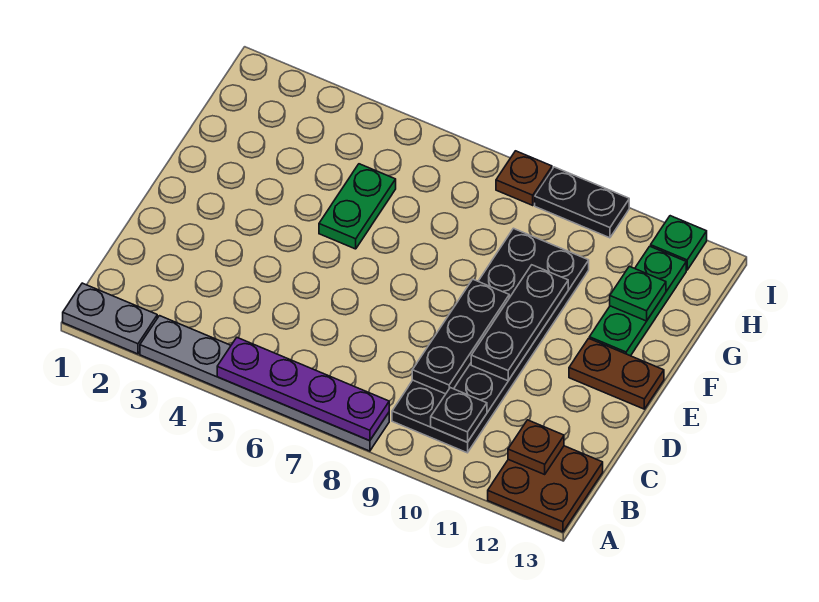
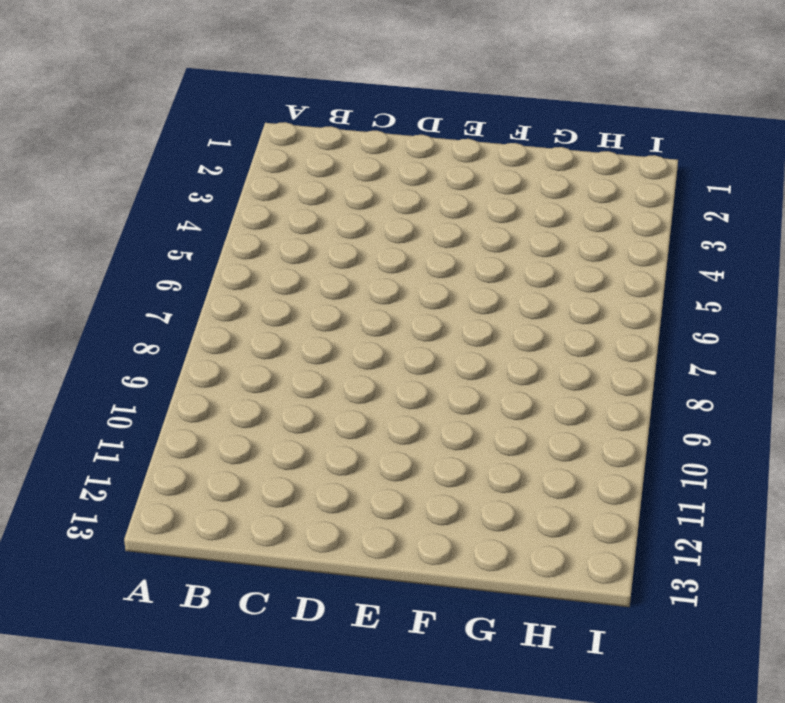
none -> grey plate A1:A2 level 1
none -> grey plate A3:A8 level 1
none -> brown plate A12:B13 level 1

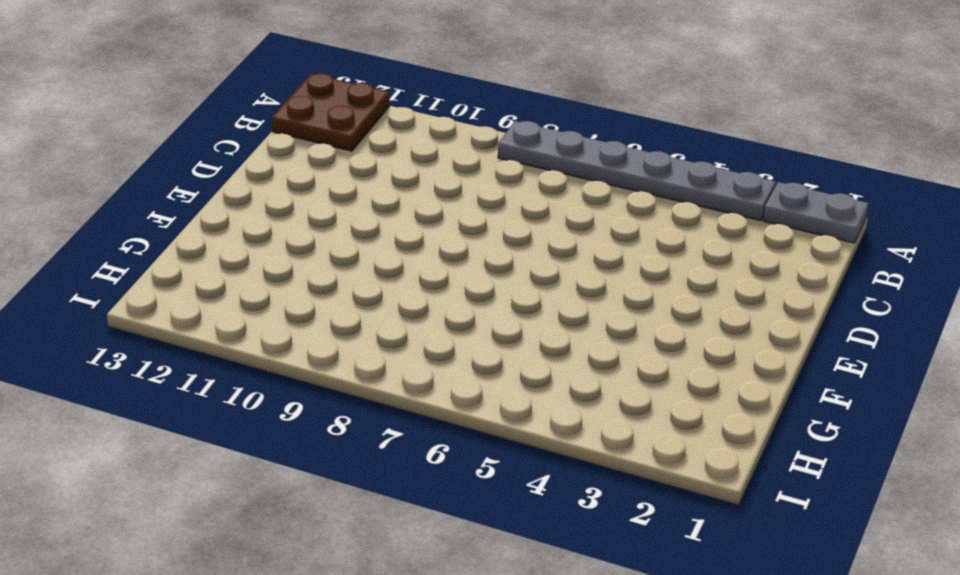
none -> black plate B9:G10 level 1
none -> brown plate E12:E13 level 1
none -> green plate F5:G5 level 1

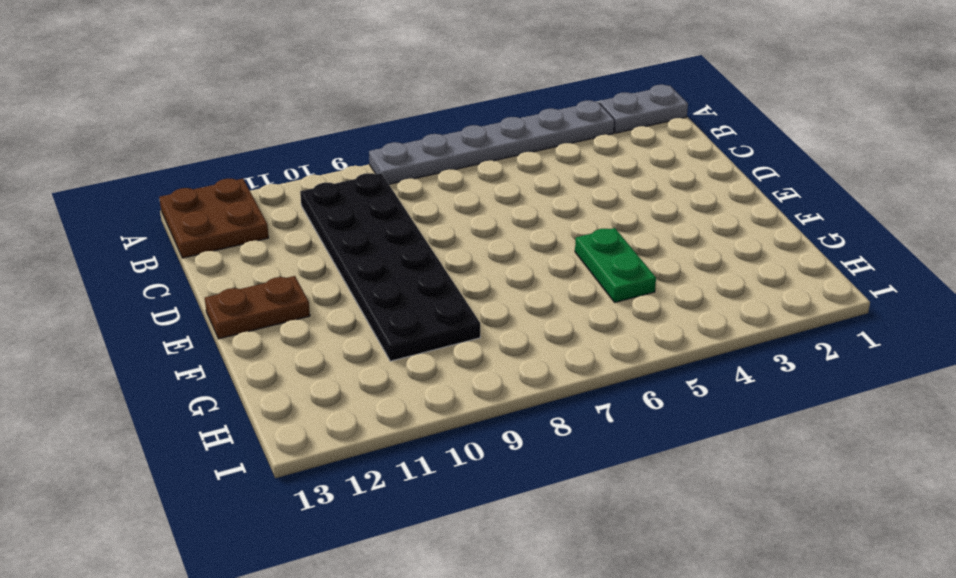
none -> green plate F12:H12 level 1
none -> brown plate I8 level 1
none -> black plate I9:I10 level 1

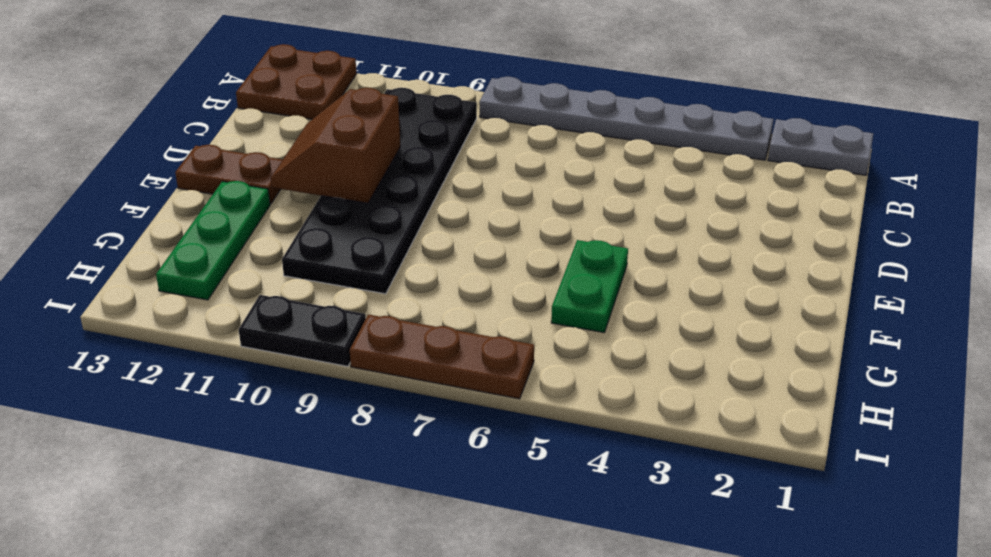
brown slope D10:E11 level 2 top 10 -> black plate D10:F10 level 2
brown plate I6:I8 level 1 -> brown plate I8 level 1
none -> green plate I12 level 1
none -> purple plate A5:A8 level 2
none -> black plate B10 level 2

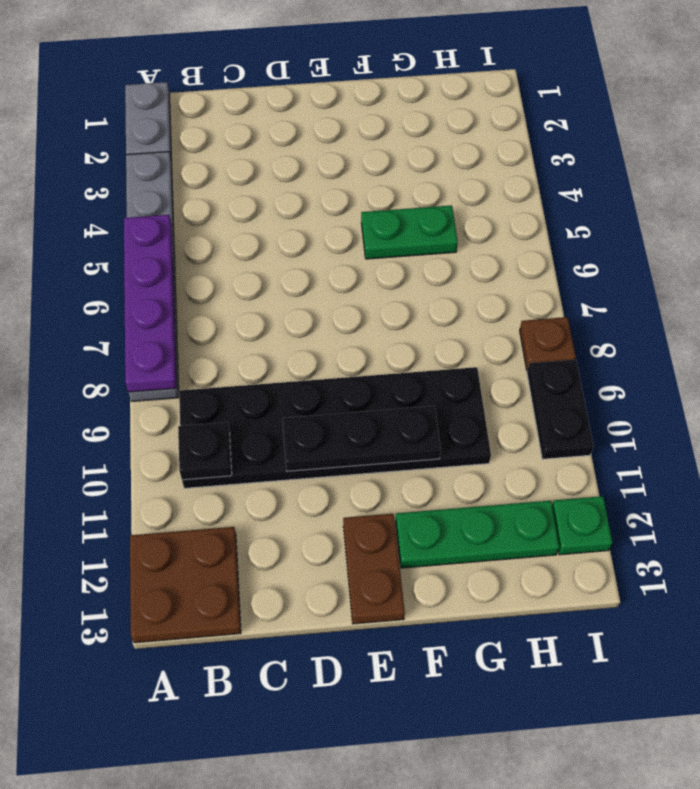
none -> brown plate B12 level 2
none -> black plate C9:E9 level 2
none -> green plate G12 level 2

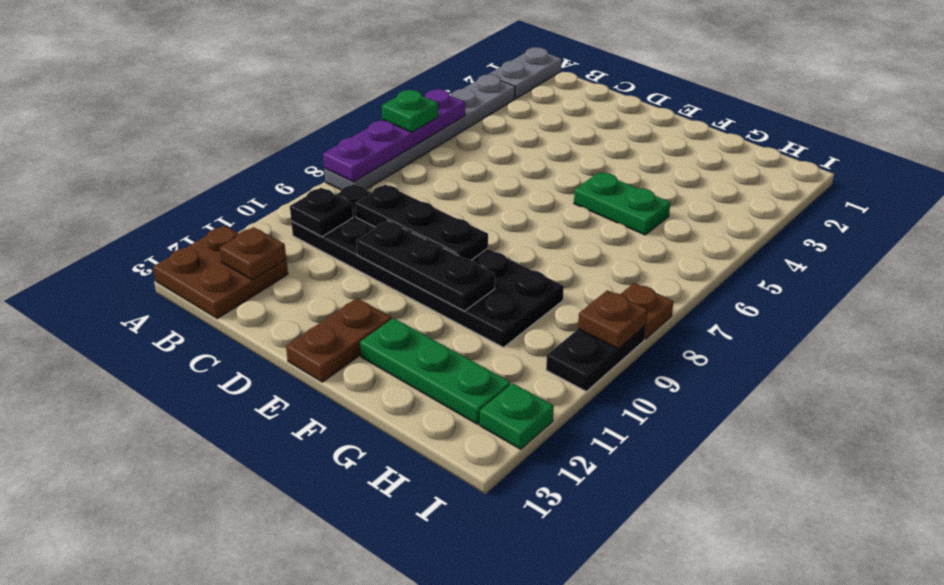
green plate A6 level 3 -> green plate G12 level 2
brown plate I9 level 2 -> none

